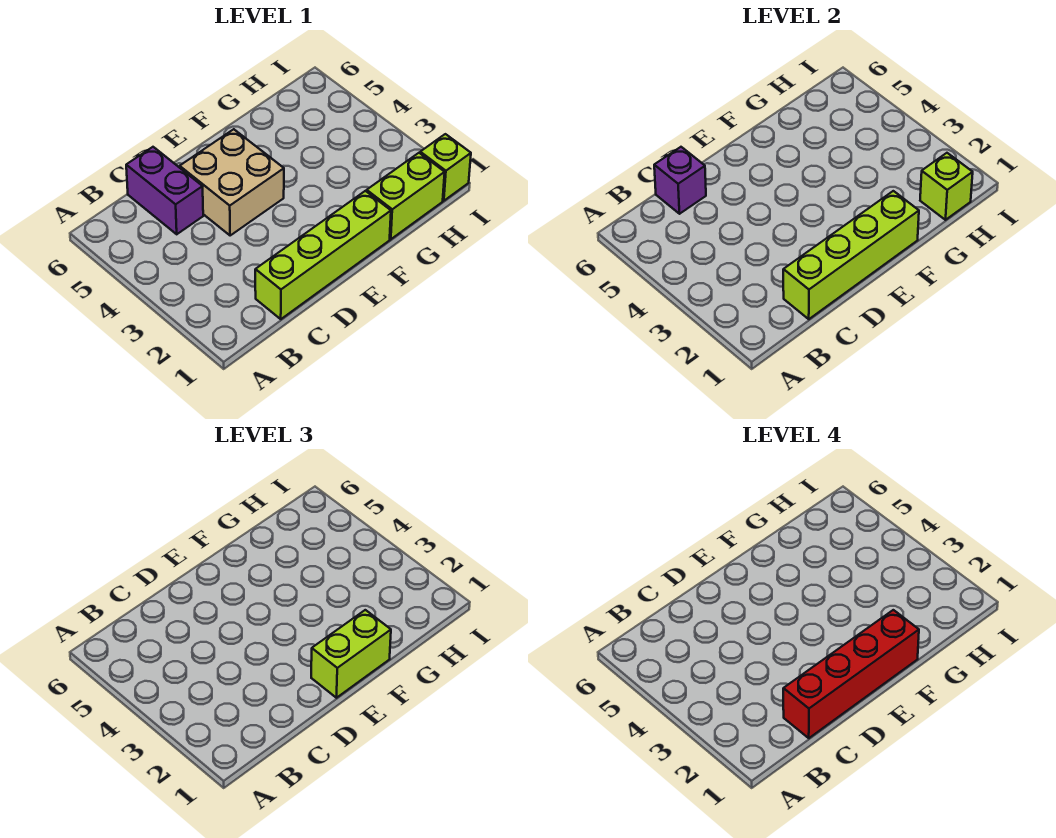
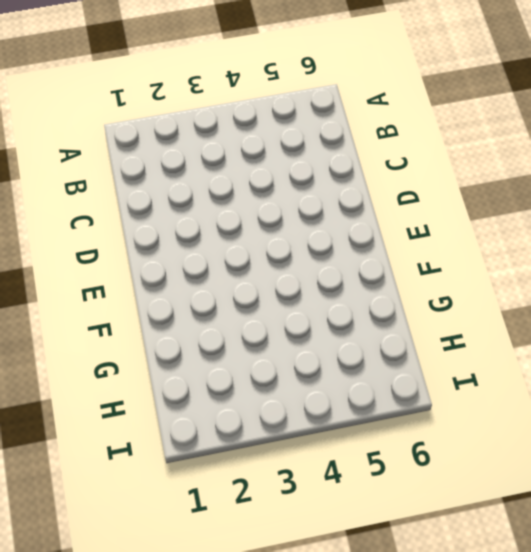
none -> lime brick C1:F1 level 1
none -> purple brick C5:C6 level 1

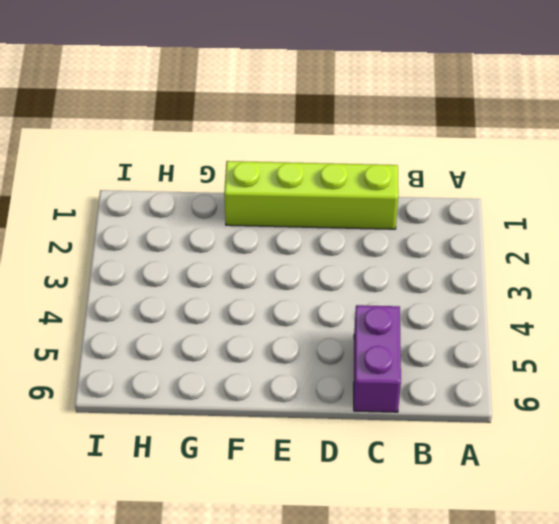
none -> tan brick D4:E5 level 1
none -> lime brick G1:H1 level 1

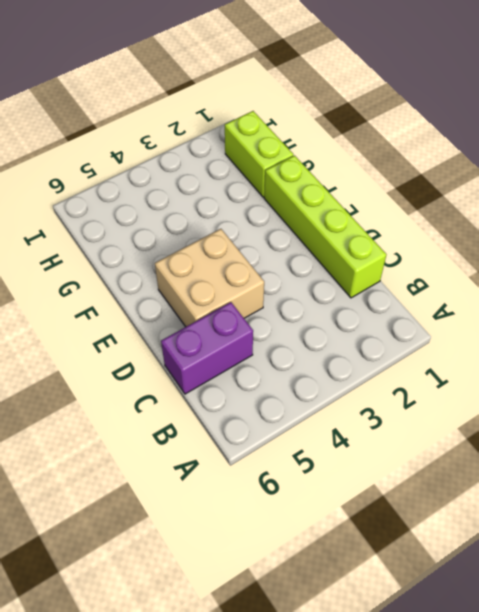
none -> lime brick I1 level 1
none -> lime brick C1:F1 level 2

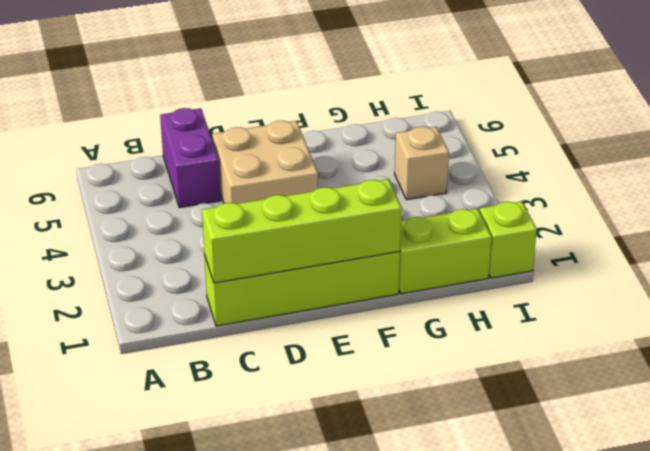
tan brick H4 level 1 -> none
none -> purple brick C6 level 2
none -> lime brick H1 level 2

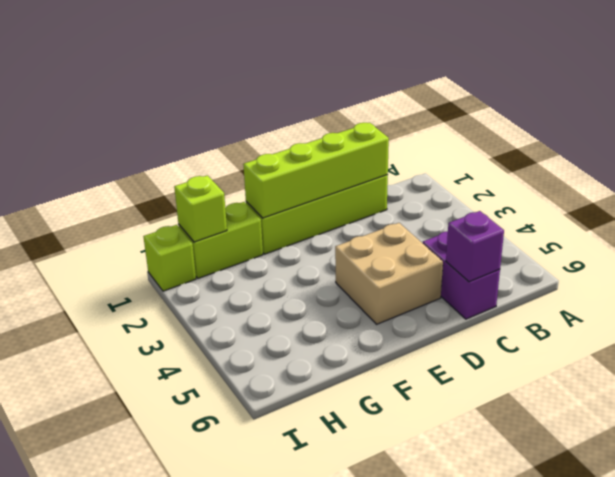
none -> lime brick E1:F1 level 3
none -> red brick C1:F1 level 4

